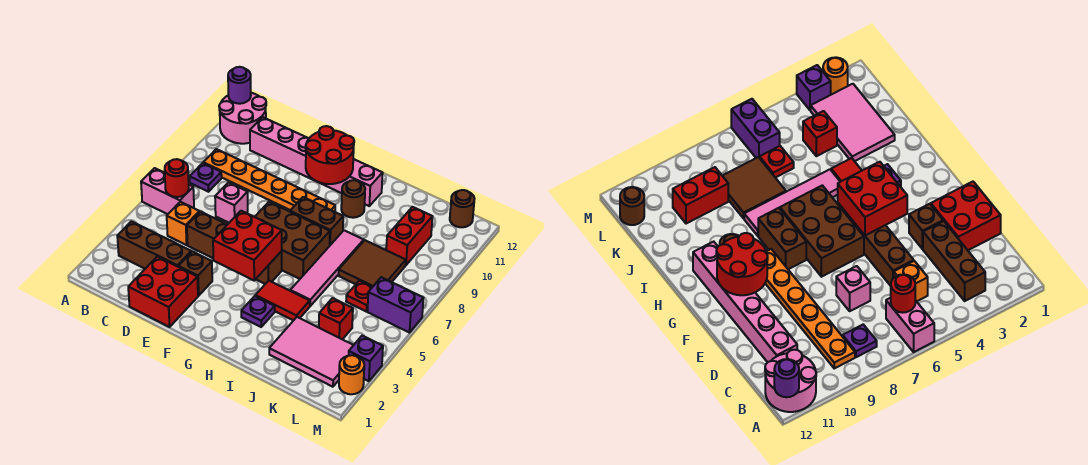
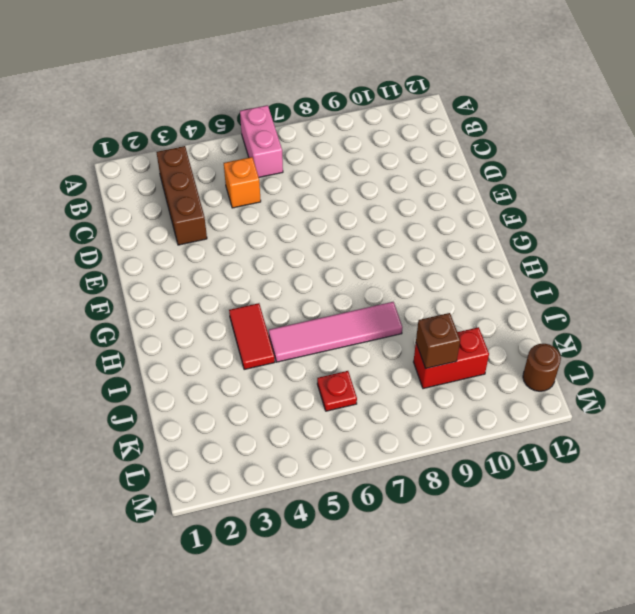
brown brick K9 level 2 -> brown brick E3 level 1
none -> pink round brick A11:B12 level 1
none -> purple plate B8 level 1
none -> orange plate B9:G9 level 1
none -> pink brick C11:H11 level 1

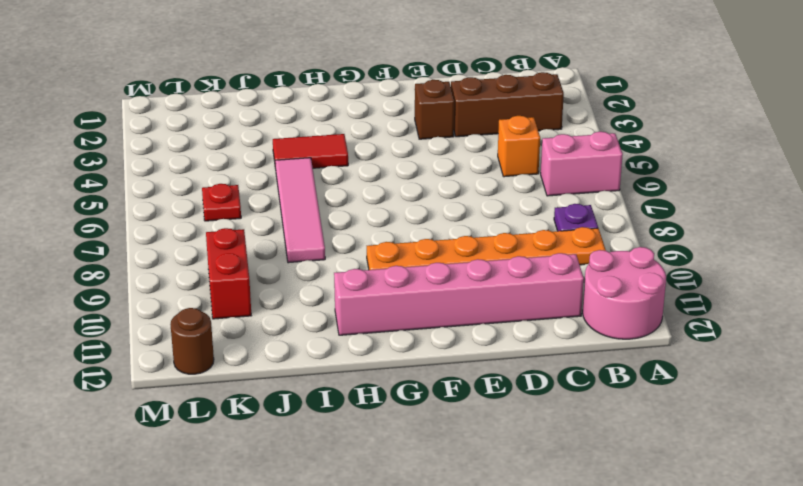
none -> red brick D1:E2 level 1
none -> brown brick D5:G5 level 1
none -> pink brick D7 level 1
none -> brown brick F6:H7 level 1

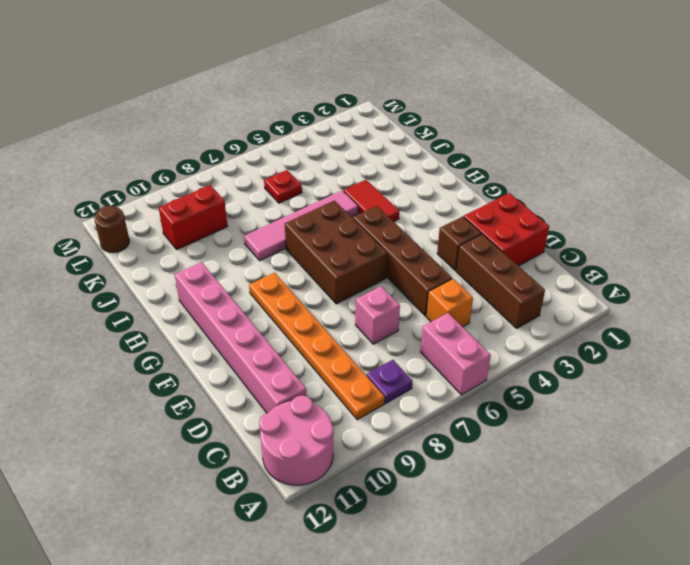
none -> brown brick G8:H8 level 1
none -> purple plate H3 level 1
none -> brown round brick H10 level 1
none -> pink tile J2:L3 level 1

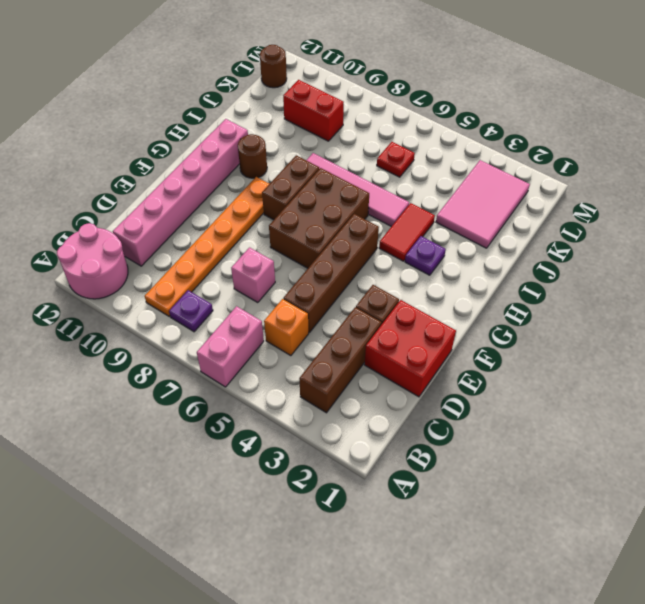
none -> brown tile J7:K8 level 1
none -> red brick K4 level 1
none -> purple brick L6:M6 level 1
none -> orange round brick M2 level 1

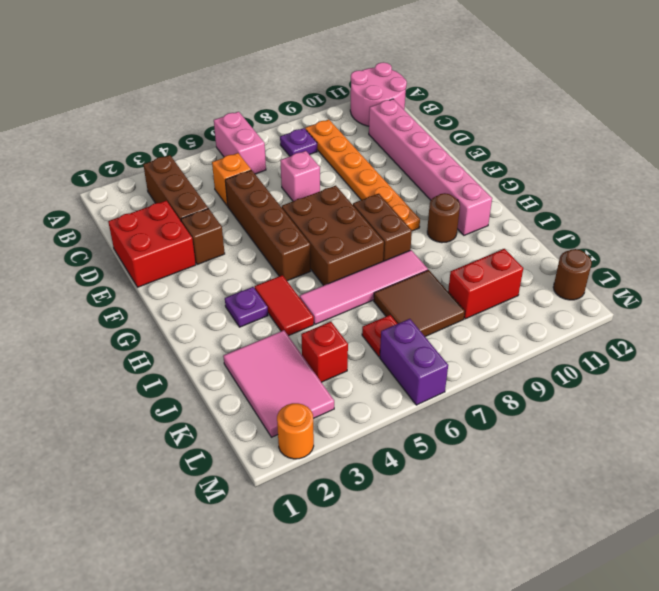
none -> purple brick M3 level 1
none -> purple round brick A12 level 2
none -> red round brick B6 level 2
none -> red brick F4:G5 level 2

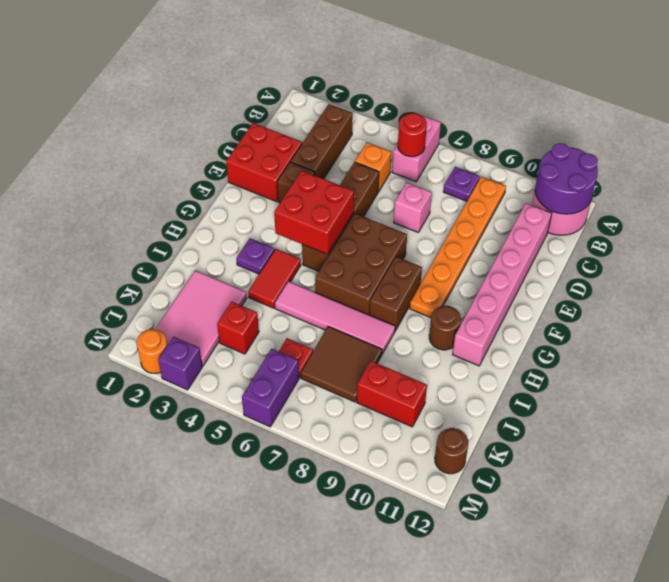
purple round brick A11:B12 level 2 -> purple round brick A12 level 2
none -> red round brick F10:G11 level 2

